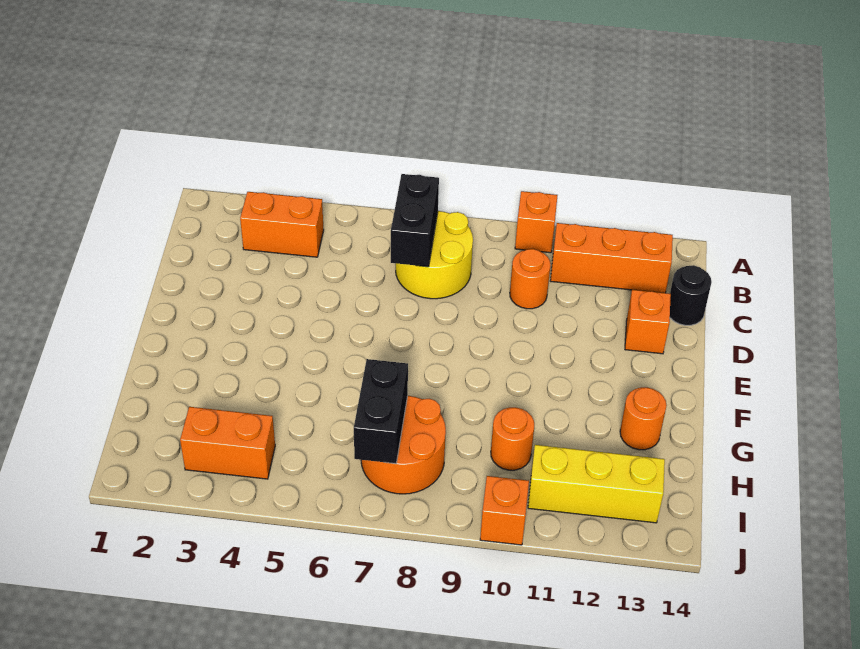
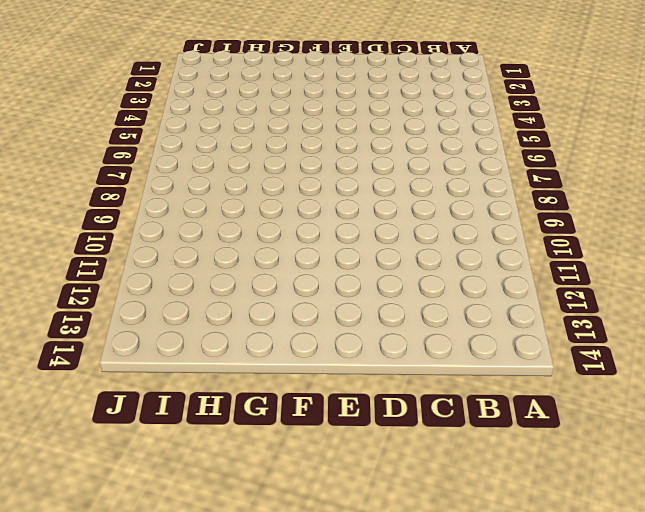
none -> orange brick A10 level 1
none -> orange brick B3:B4 level 1
none -> yellow round brick B7:C8 level 1

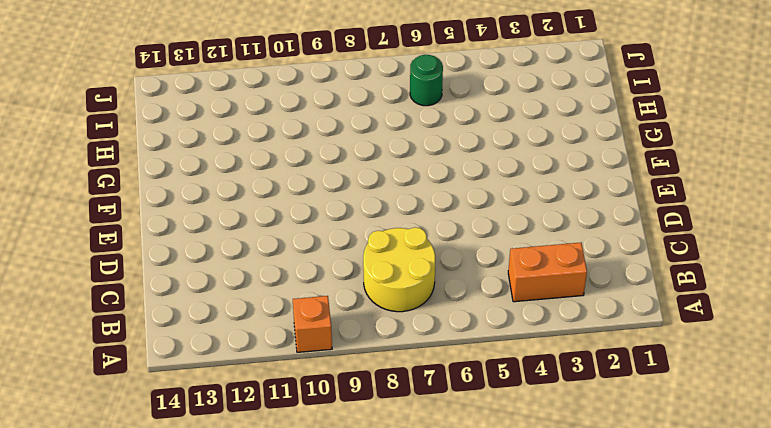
green round brick I6 level 1 -> none
none -> orange brick B11:B13 level 1
none -> orange round brick C10 level 1
none -> black round brick C14 level 1

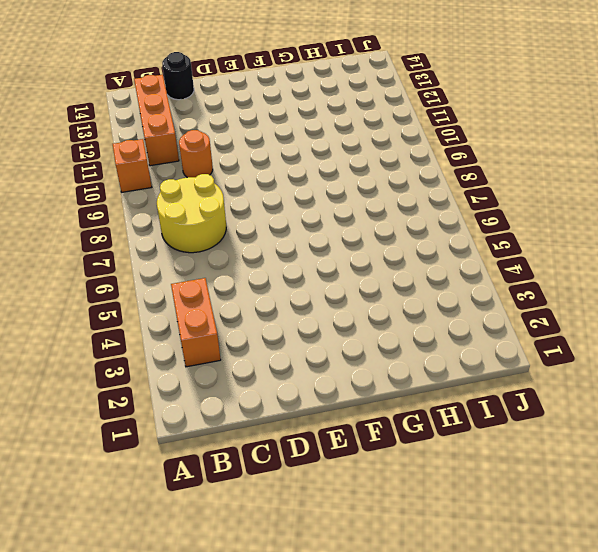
none -> orange brick D13 level 1
none -> orange round brick G13 level 1
none -> orange round brick H7:I8 level 1

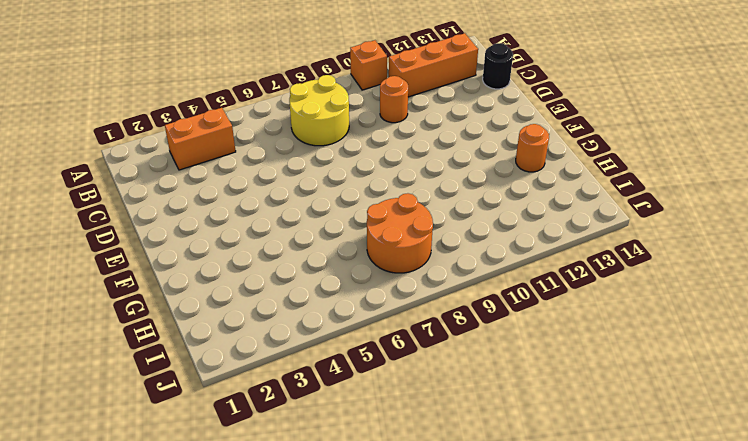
none -> orange brick D13 level 1
none -> orange round brick H10 level 1
none -> orange brick I3:I4 level 1

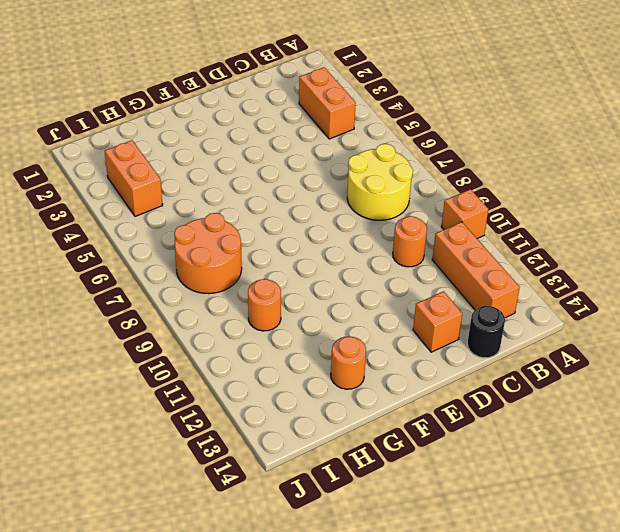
none -> yellow brick I11:I13 level 1
none -> orange brick J10 level 1
none -> black brick B7:C7 level 2

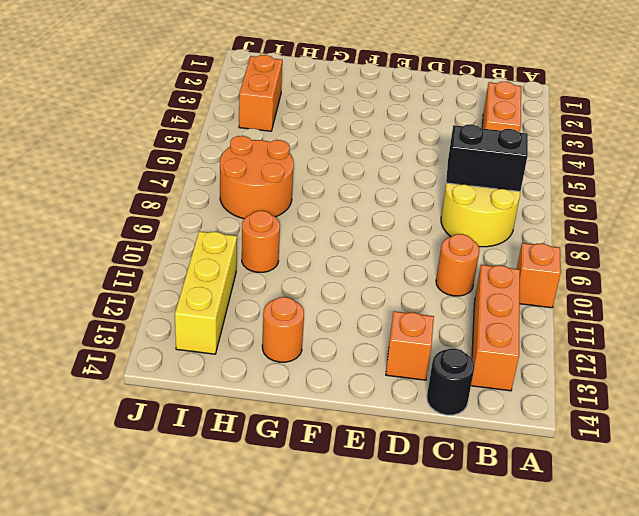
none -> orange brick J10 level 1
none -> black brick H7:I7 level 2

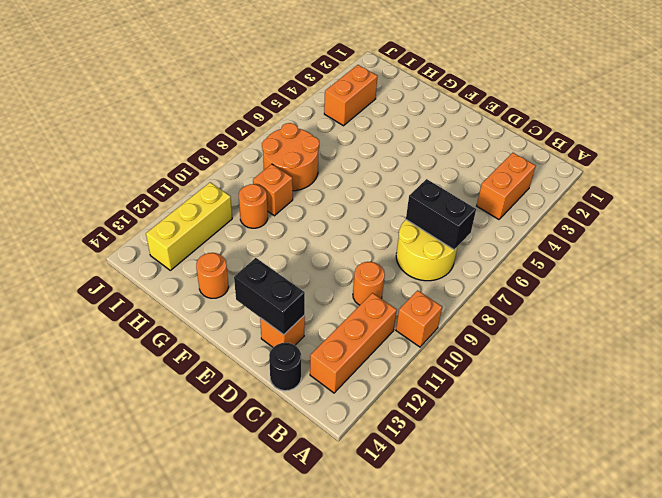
black brick D13:E13 level 2 -> black brick H7:I7 level 2
orange brick H9 level 1 -> orange brick J10 level 1

